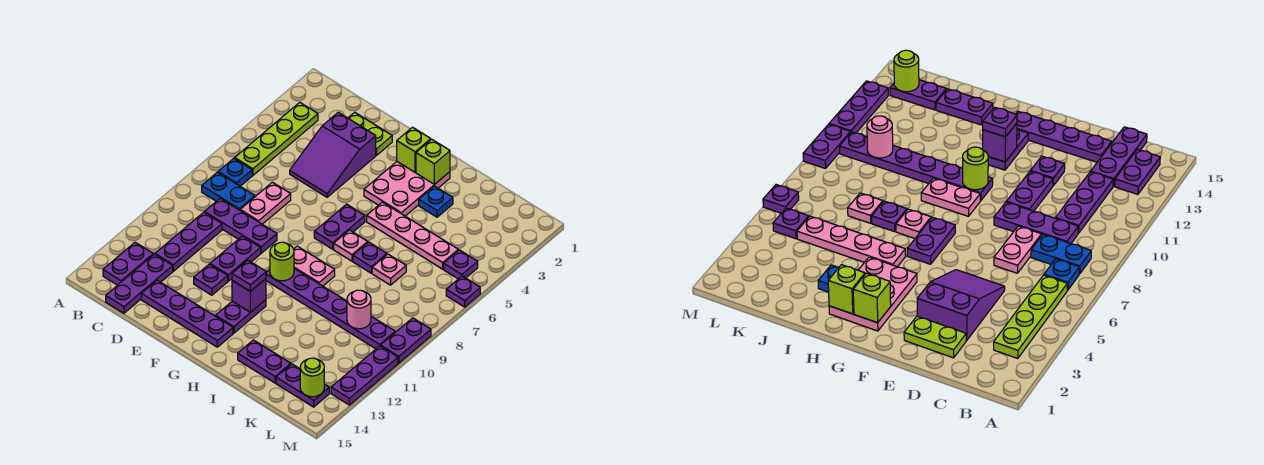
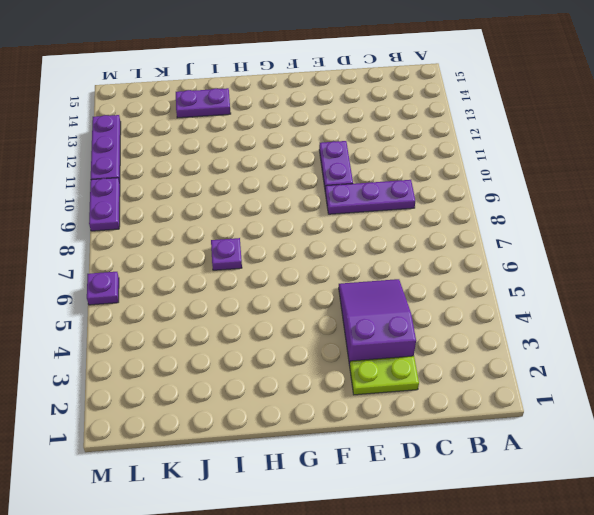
none -> lime plate B3:B6 level 1
none -> blue plate B7 level 1
none -> blue plate B8:C8 level 1
none -> purple plate B13:B14 level 1

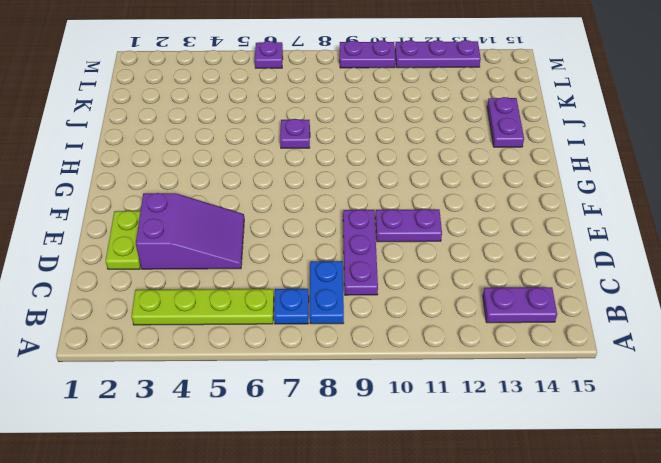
none -> purple plate C10:C12 level 1
none -> purple plate C13:C15 level 1
none -> pink plate D7:D8 level 1
none -> purple plate D14:G14 level 1

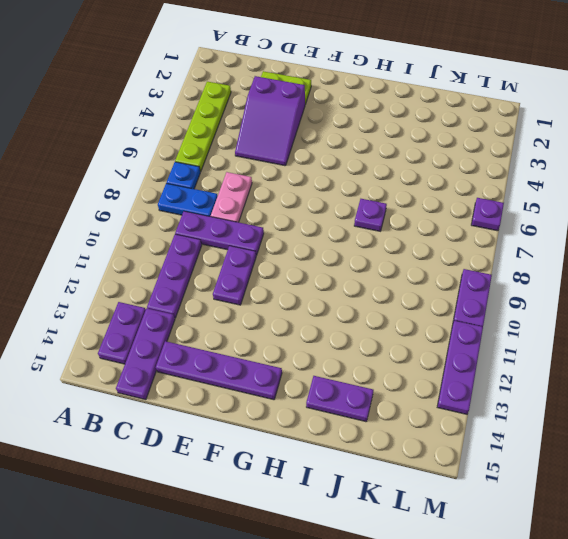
none -> purple plate E12 level 1
none -> pink plate G2:H4 level 1
none -> purple plate G6:G7 level 1
none -> pink plate G9:H9 level 1

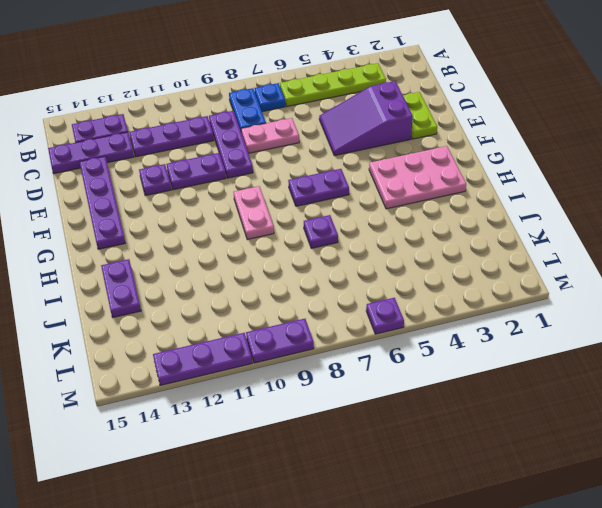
none -> purple plate G10:L10 level 1
none -> purple plate G12:G13 level 1
none -> pink plate H5:K5 level 1
none -> pink plate H7 level 1

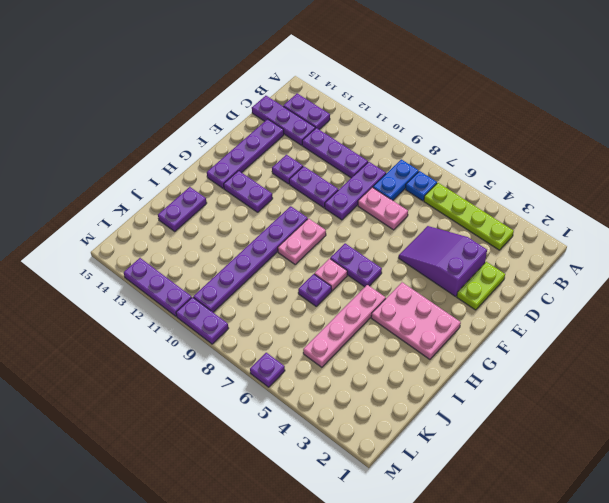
none -> blue plate I3 level 1
none -> pink plate J7 level 1
none -> purple plate K14:L14 level 1
none -> purple plate L5 level 1

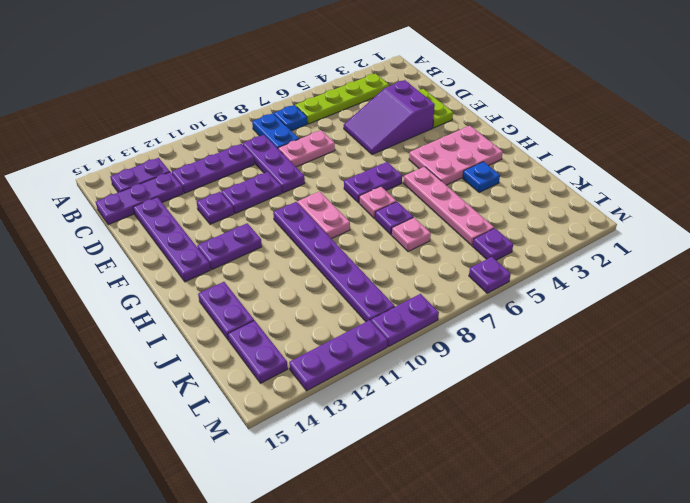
none -> lime brick G2 level 2
none -> lime round brick G10 level 2
none -> purple brick G12 level 2
none -> lime brick H2 level 2

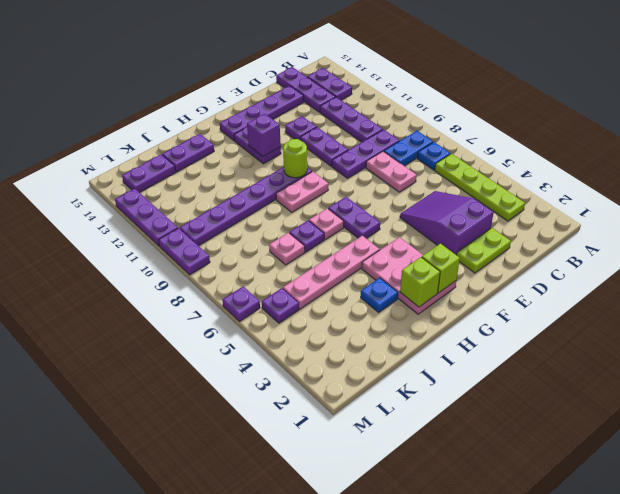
none -> pink round brick K10 level 2
none -> lime round brick L14 level 2
none -> purple plate G12 level 3

